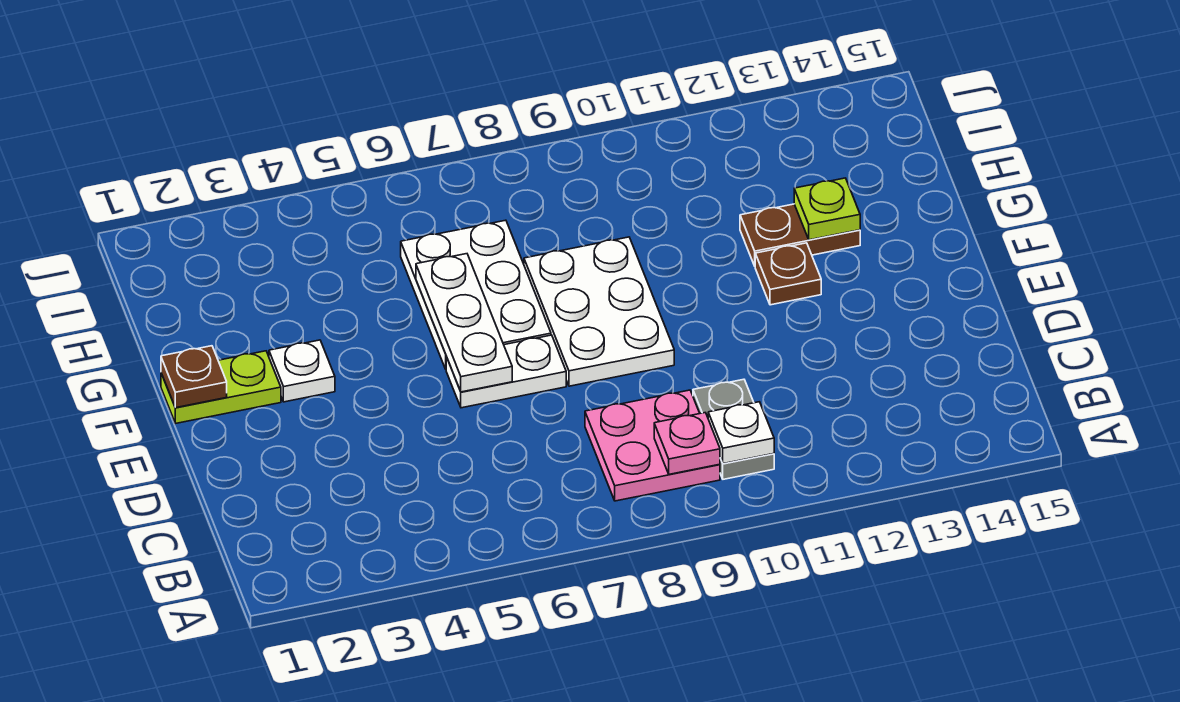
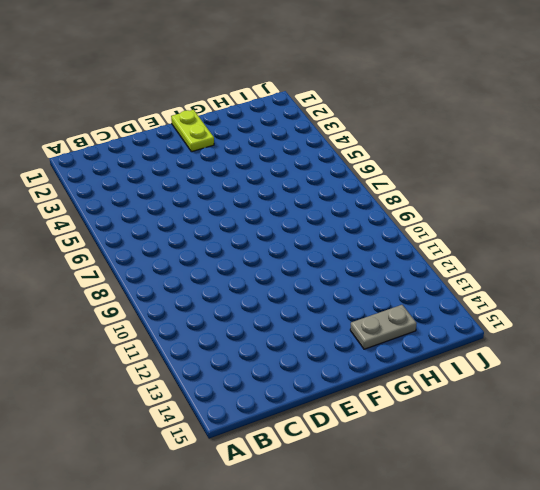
grey plate G14:H14 level 1 -> grey plate B10:C10 level 1
none -> pink plate B8:C9 level 1
none -> white plate E6:E7 level 1
none -> white plate E8:G9 level 1

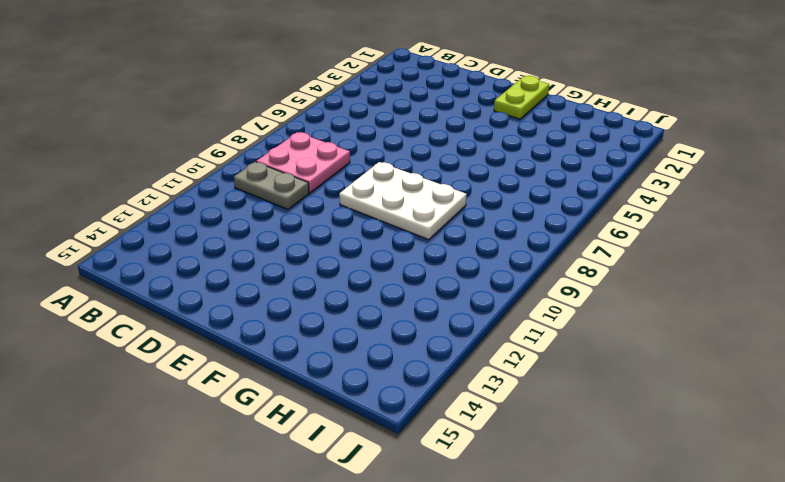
none -> white plate E6:E7 level 1
none -> white plate F3 level 1
none -> white plate F6:H7 level 1

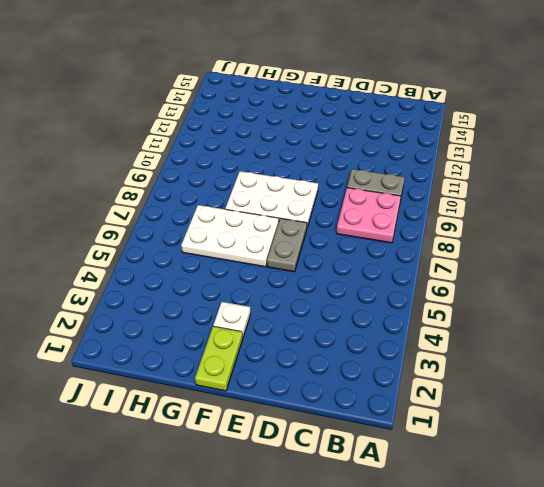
grey plate E6:E7 level 1 -> white plate E6:E7 level 1
none -> brown plate F12 level 1
none -> brown plate G12:G13 level 1
none -> pink plate B9 level 2

